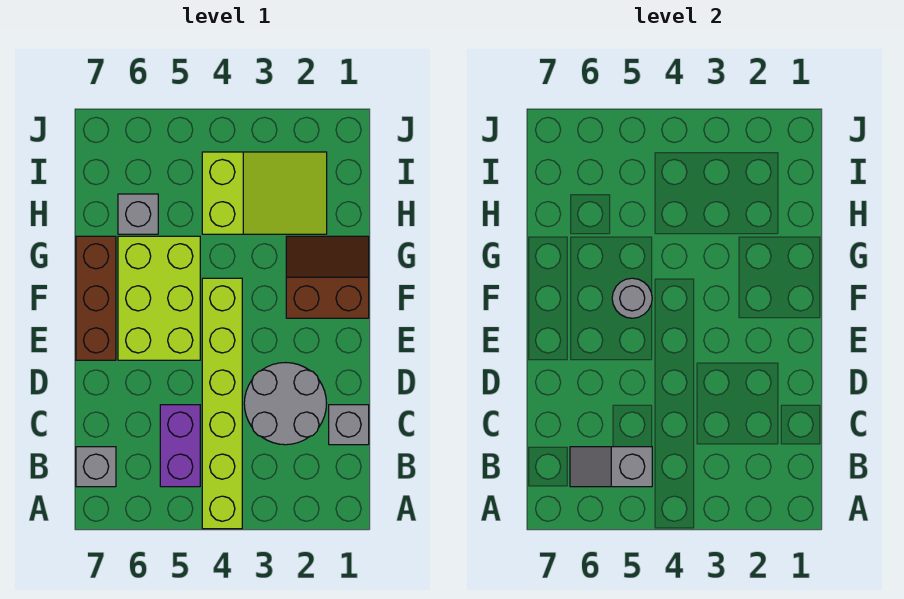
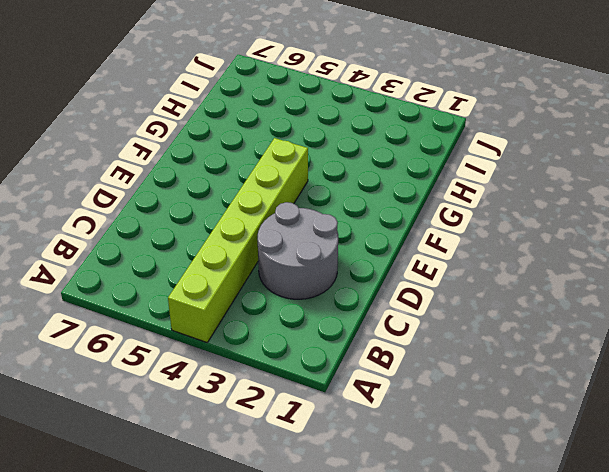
none -> purple brick B5:C5 level 1
none -> grey brick B7 level 1
none -> grey brick C1 level 1

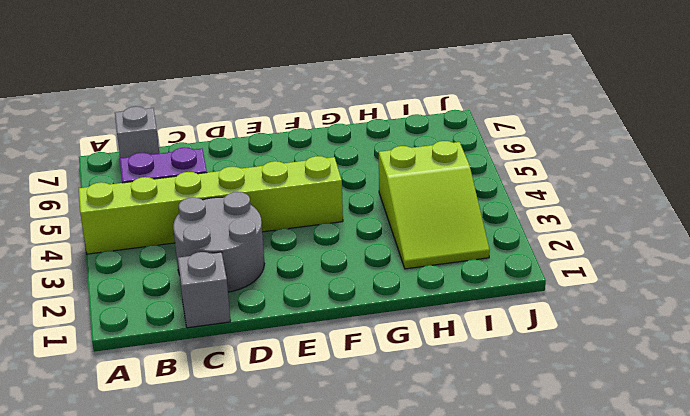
none -> lime brick E5:G6 level 1
none -> brown brick E7:G7 level 1
none -> brown slope F1:G2 level 1 top F

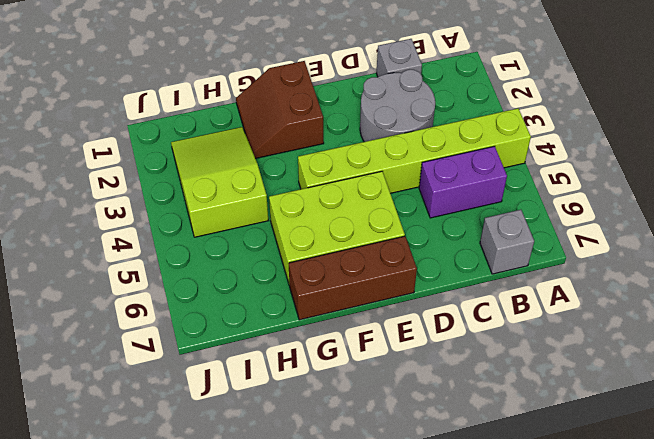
none -> grey brick H6 level 1
none -> grey slope B5:B6 level 2 top 5
none -> grey round brick F5 level 2

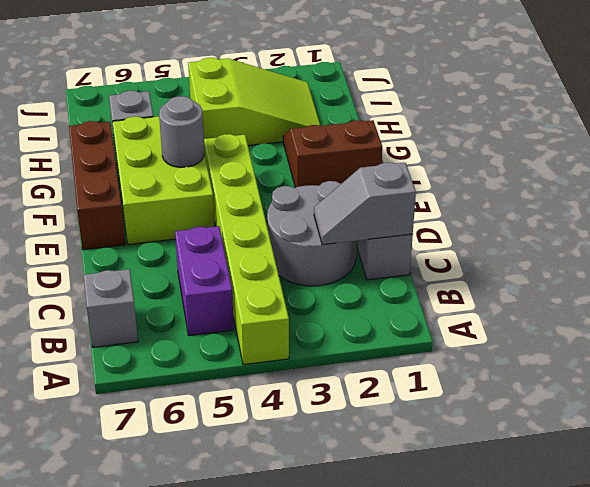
grey slope C1:C2 level 2 top 1 -> grey slope B5:B6 level 2 top 5

